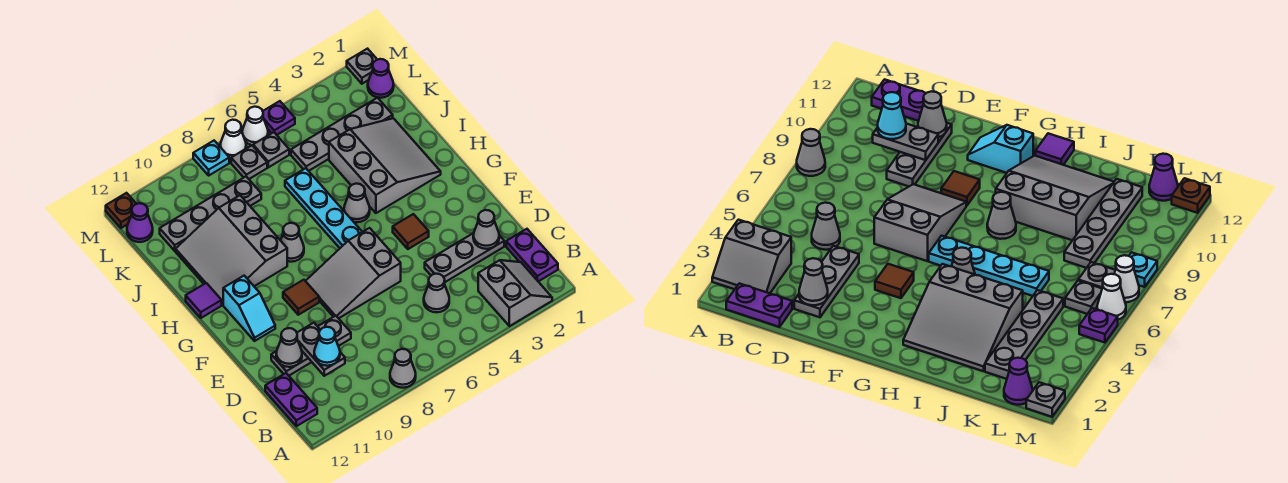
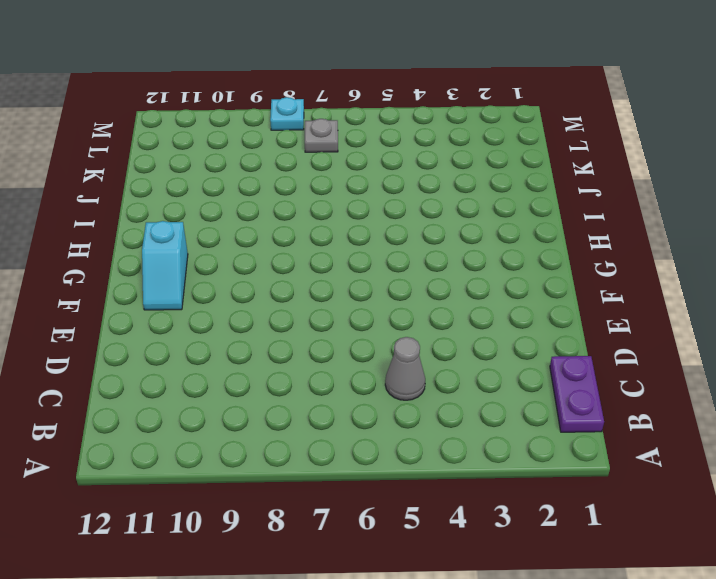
none -> grey slope A2:B3 level 1 top 3
none -> grey cone A8 level 1
none -> purple plate B12:C12 level 1
none -> grey plate D2:D4 level 1

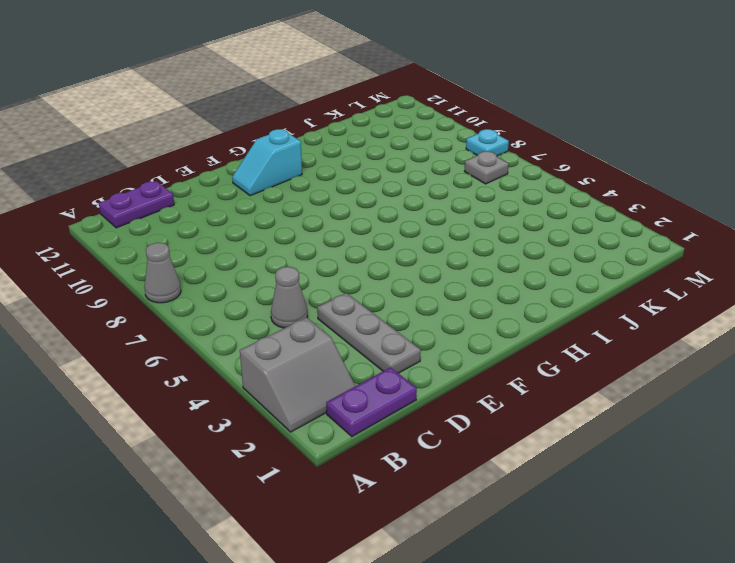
none -> grey plate D9:D11 level 1
none -> grey slope E6:F8 level 1 top 6
none -> brown tile F4 level 1
none -> brown tile F9 level 1

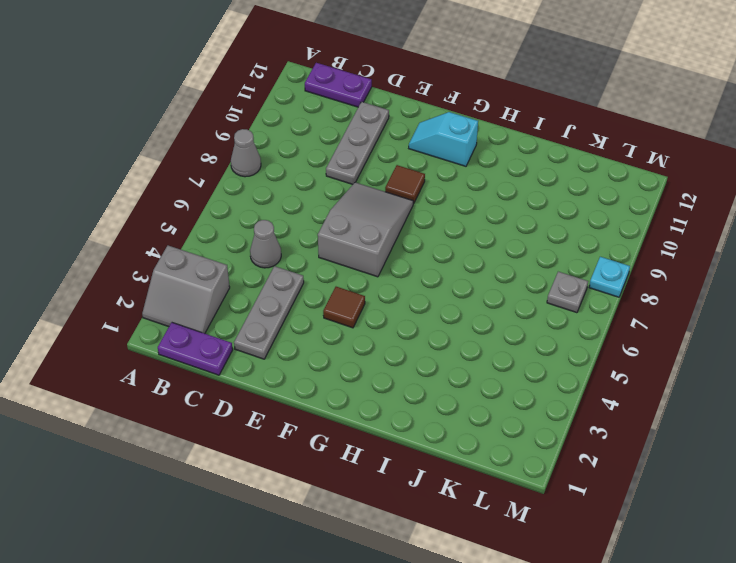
none -> cyan plate G6:J6 level 1
none -> grey slope H2:J4 level 1 top 4
none -> grey cone H5 level 1
none -> grey cone H8 level 1

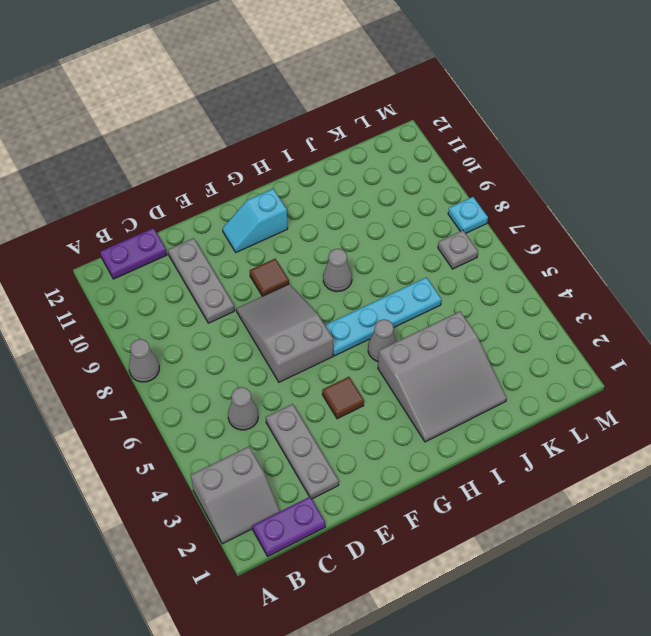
none -> grey slope H9:J11 level 1 top 9
none -> purple tile H12 level 1
none -> grey plate K2:K5 level 1
none -> grey plate K8:K11 level 1

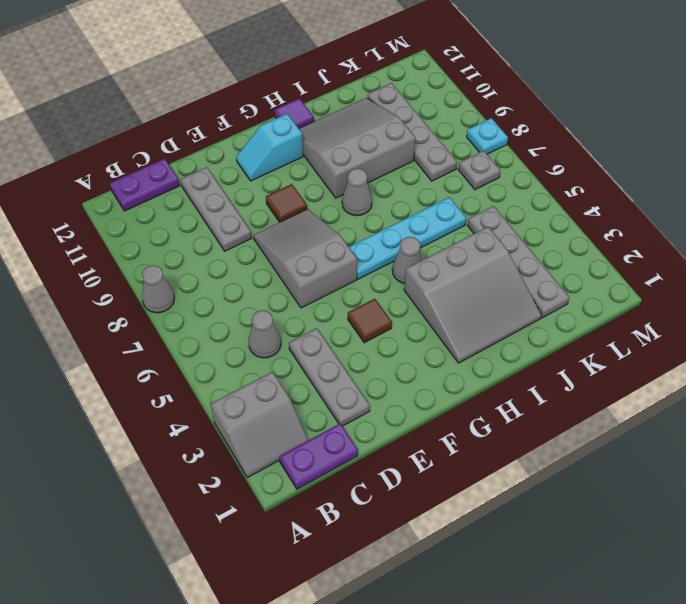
none -> purple cone L1 level 1
none -> grey plate L6 level 1
none -> purple cone L12 level 1
none -> grey plate M1 level 1

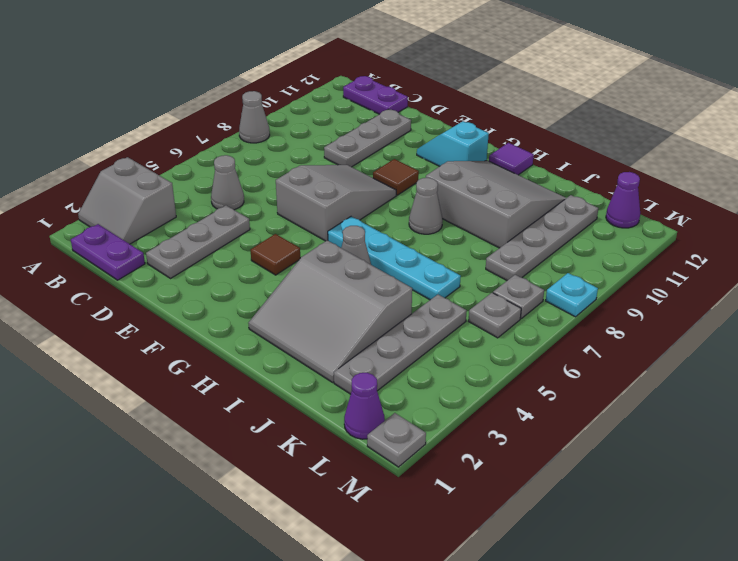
none -> purple plate M5 level 1
none -> white cone M6 level 1
none -> white cone M7 level 1
none -> brown plate M12 level 1

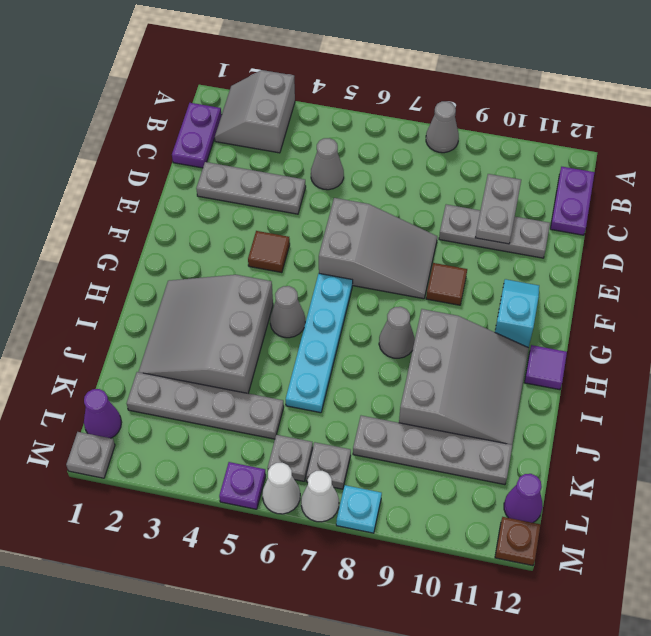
none -> grey cone D2 level 2
none -> grey cone D11 level 2
none -> cyan cone C10 level 3

